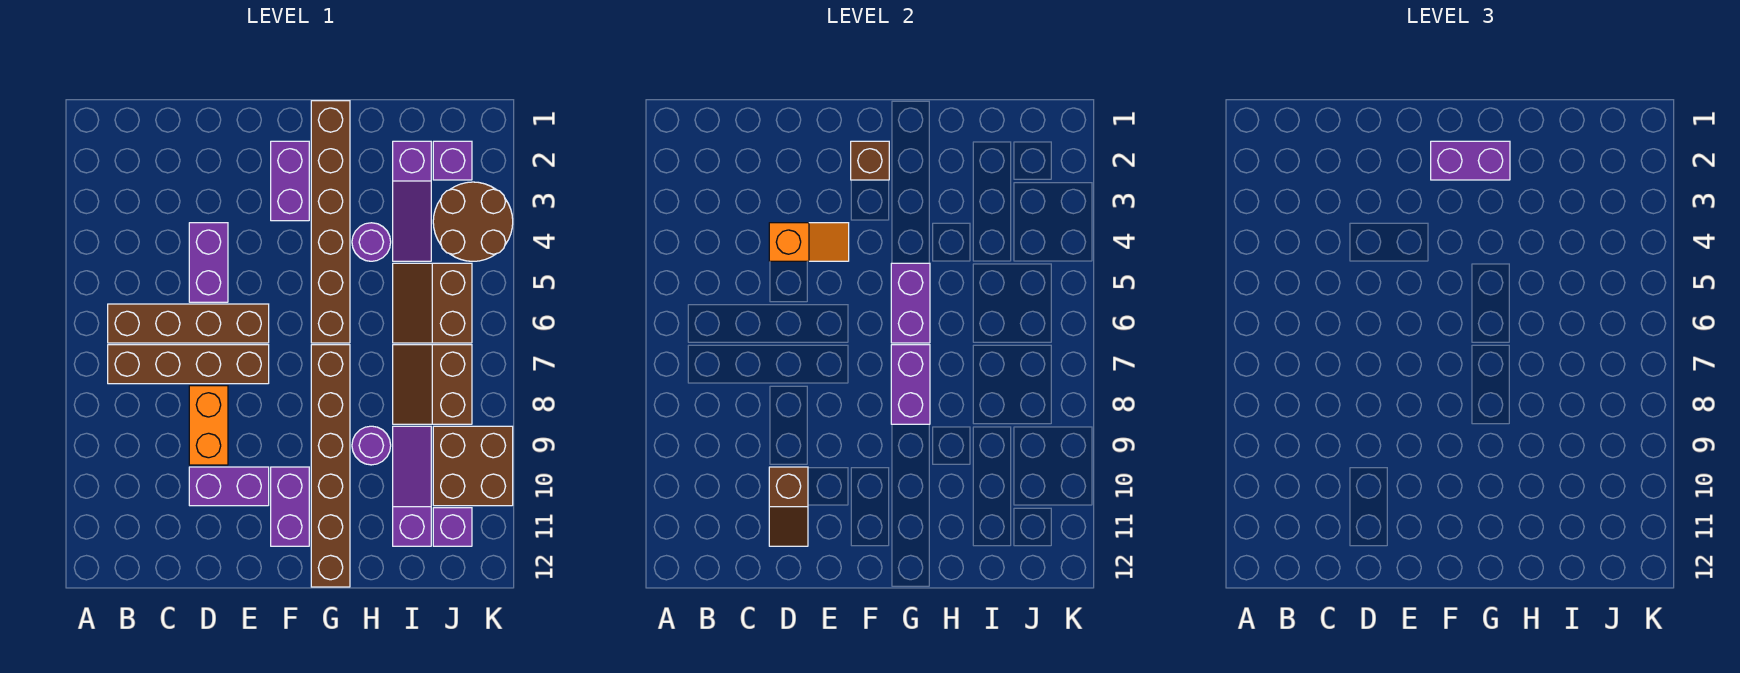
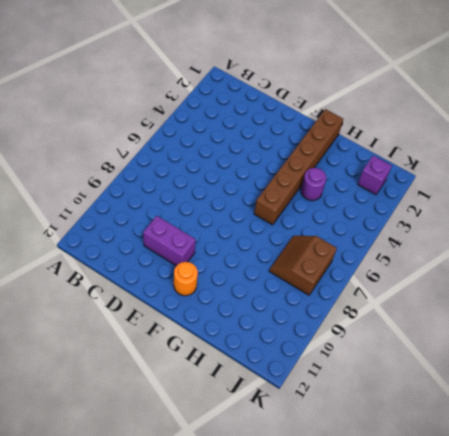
orange round brick F11 level 1 -> purple brick F10:F11 level 1
none -> brown brick B6:E6 level 1
none -> brown brick B7:E7 level 1
none -> purple brick D4:D5 level 1

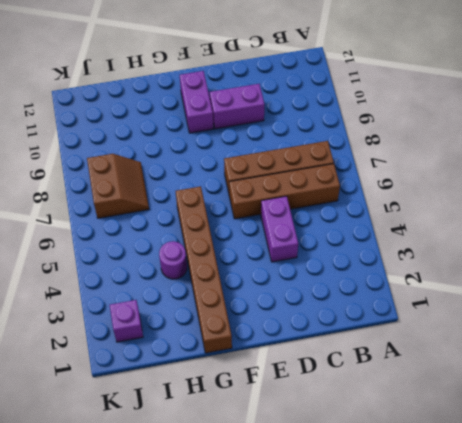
none -> orange brick D8:D9 level 1
none -> purple brick F2:F3 level 1
none -> brown brick G7:G12 level 1

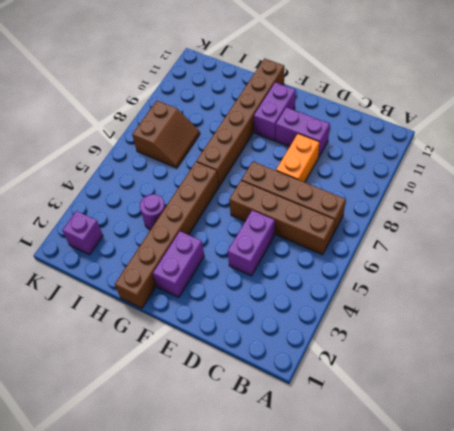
none -> purple round brick H9 level 1
none -> purple slope I2:I4 level 1 top 2
none -> brown slope I5:J6 level 1 top J

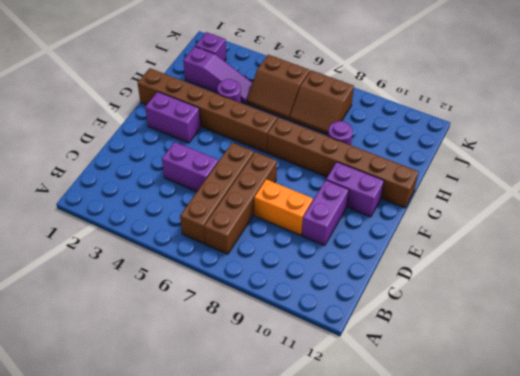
none -> purple slope I9:I11 level 1 top 11
none -> brown round brick J3:K4 level 1
none -> brown brick J9:K10 level 1

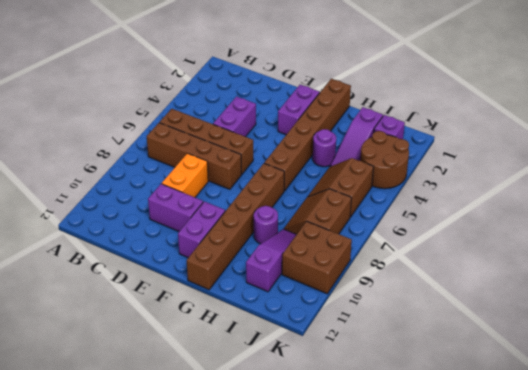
none -> purple brick J11 level 1
none -> orange slope D4:E4 level 2 top D
none -> brown slope D10:D11 level 2 top 10

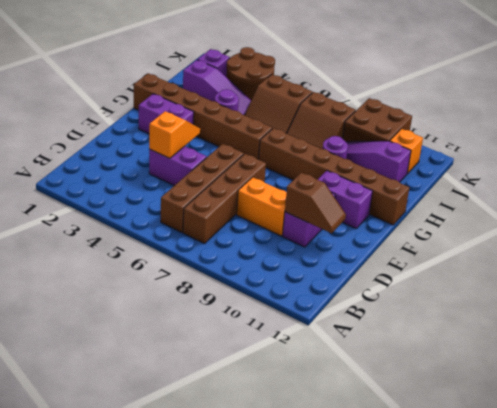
orange brick J11 level 1 -> purple brick J11 level 1
none -> brown brick F2 level 2
none -> purple brick G5:G6 level 2
none -> purple brick G7:G8 level 2

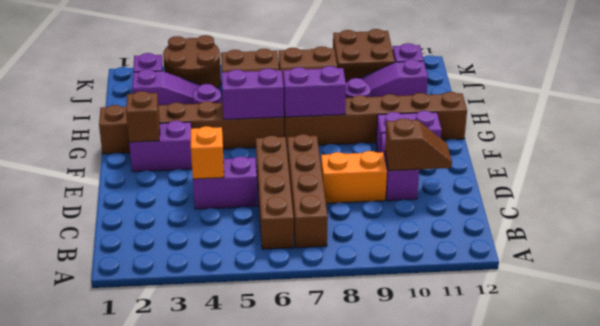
none -> purple brick F2:G2 level 3

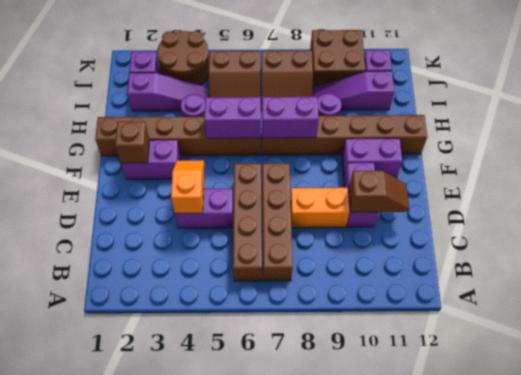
none -> purple brick F2:G2 level 3

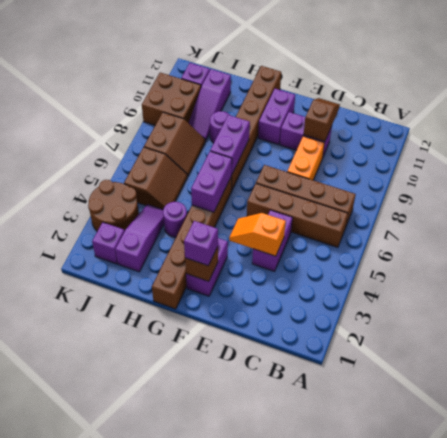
purple brick F2 level 3 -> purple brick F2:G2 level 3

